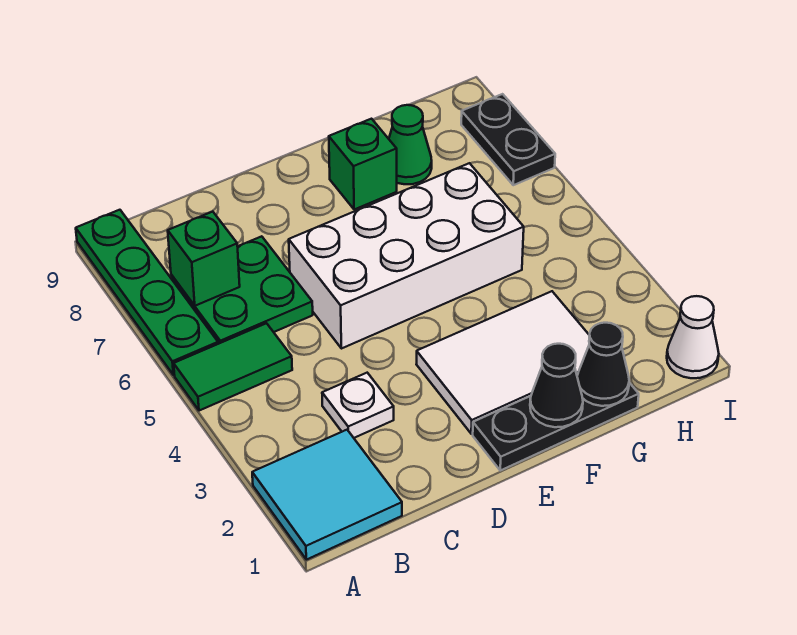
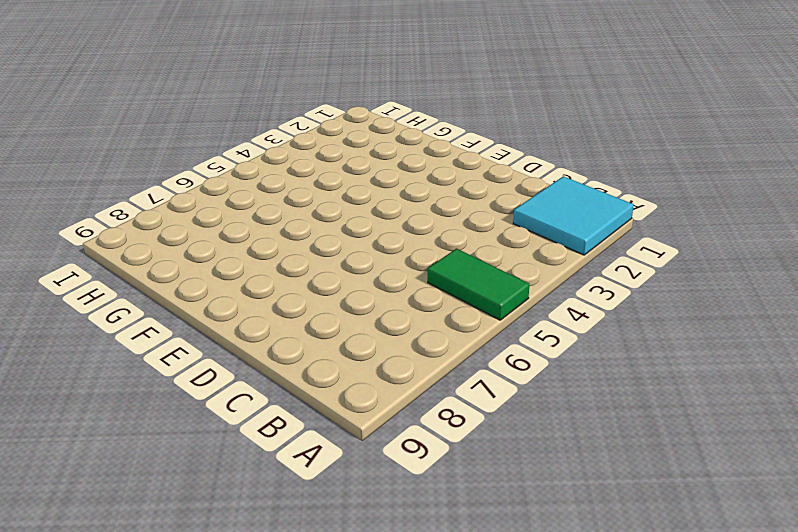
none -> green plate A6:A9 level 1
none -> green plate B6:C7 level 1
none -> white plate C3 level 1

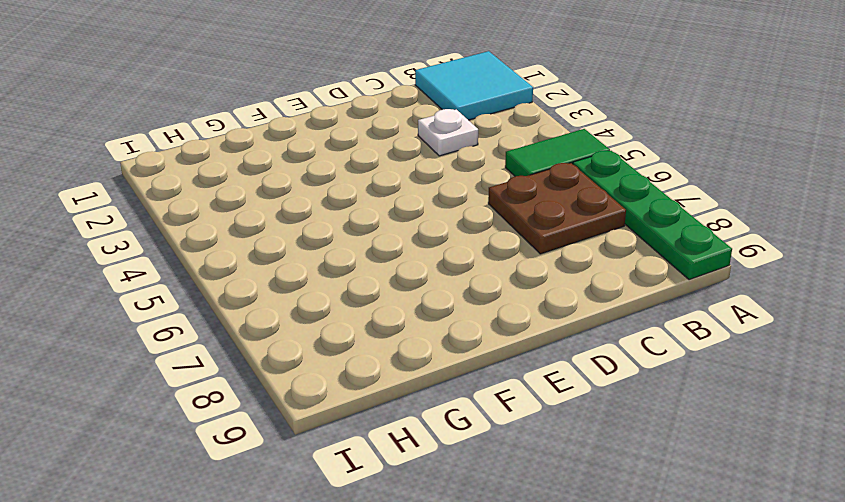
brown plate B6:C7 level 1 -> green plate B6:C7 level 1
none -> white brick D5:G6 level 1
none -> black plate E1:G1 level 1
none -> white tile E2:G3 level 1

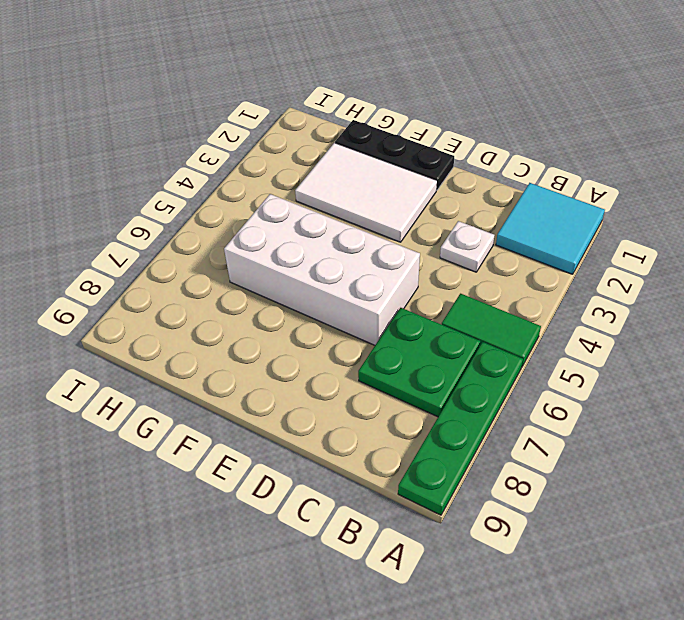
none -> green brick F8 level 1
none -> green cone G8 level 1
none -> white cone I1 level 1

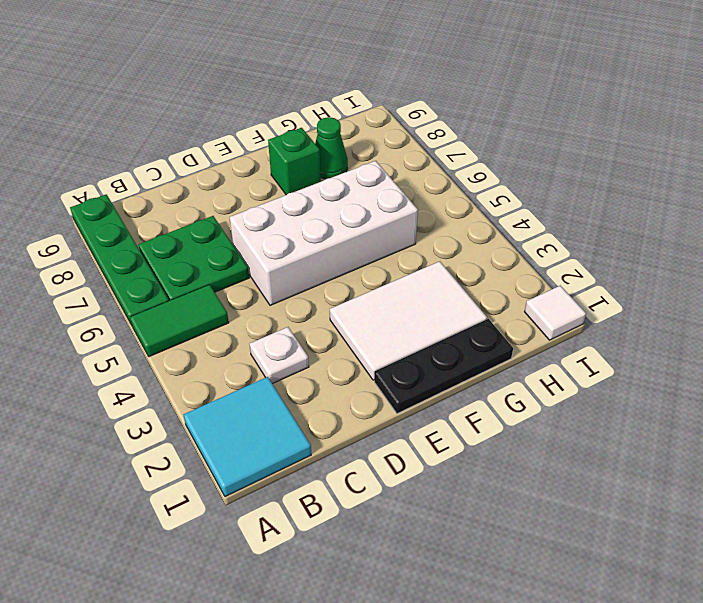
white tile I1 level 1 -> white cone I1 level 1
none -> black plate I7:I8 level 1
none -> green brick B7 level 2
none -> black cone F1 level 2

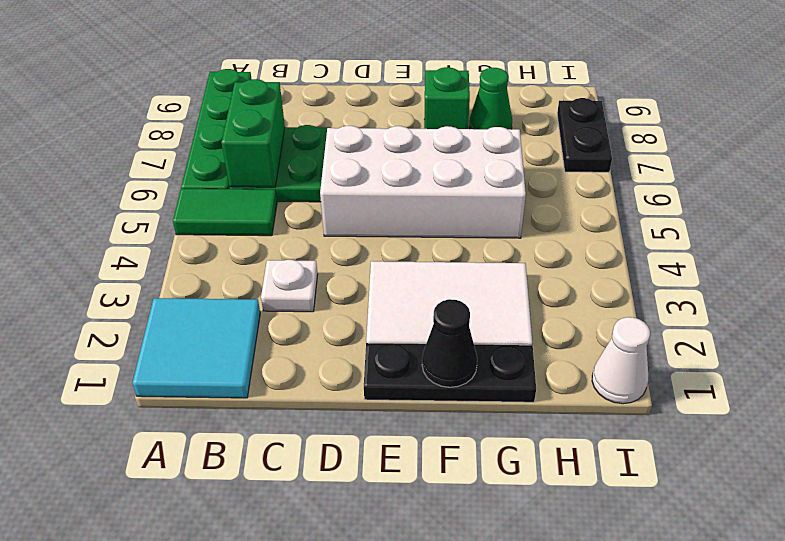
green brick B6:B7 level 2 -> green brick B7 level 2
none -> black cone G1 level 2

